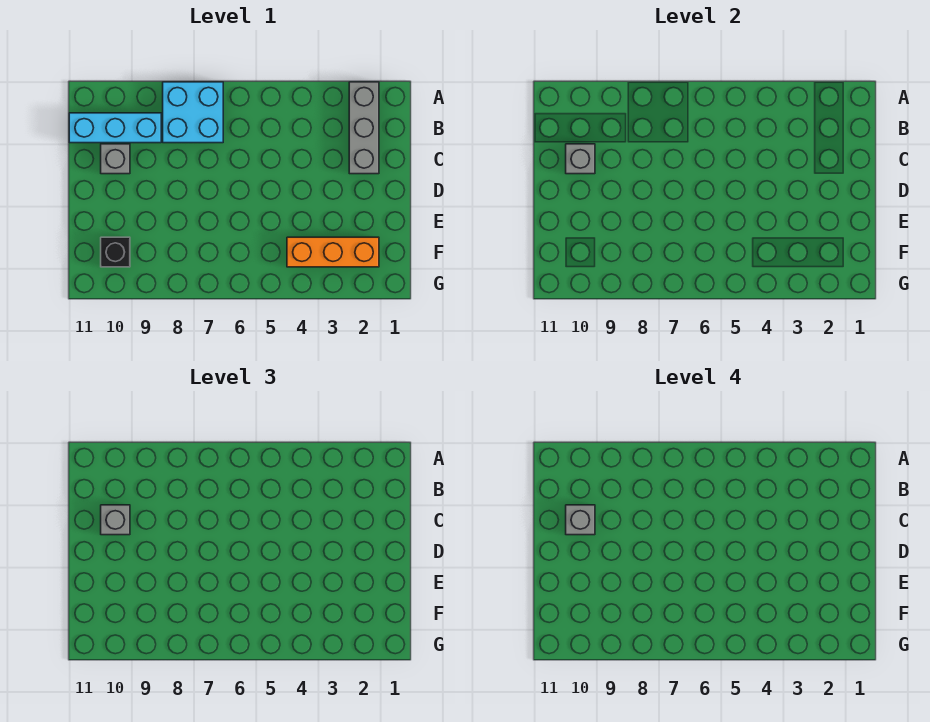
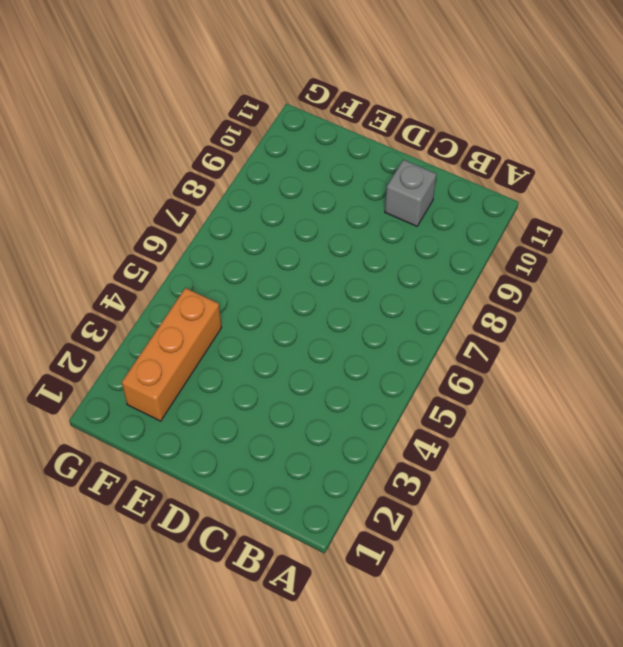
none -> grey brick A2:C2 level 1
none -> cyan brick A7:B8 level 1

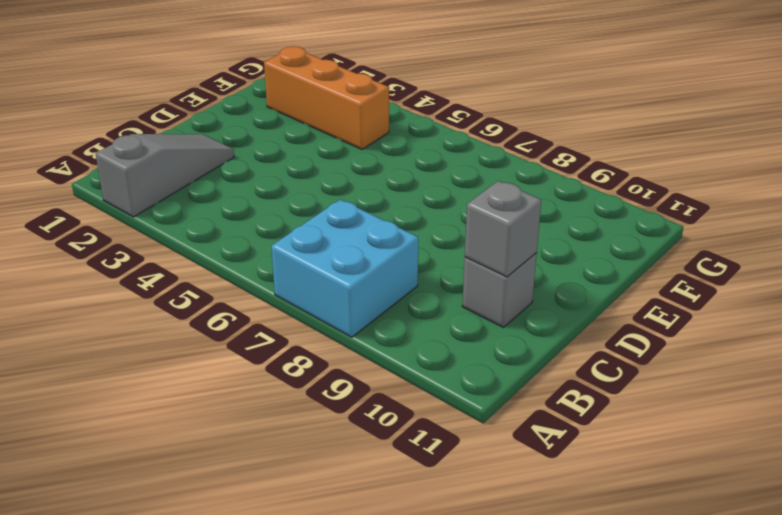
grey slope A2:C2 level 1 top A -> grey brick A2:C2 level 1
none -> cyan brick B9:B11 level 1
none -> black brick F10 level 1

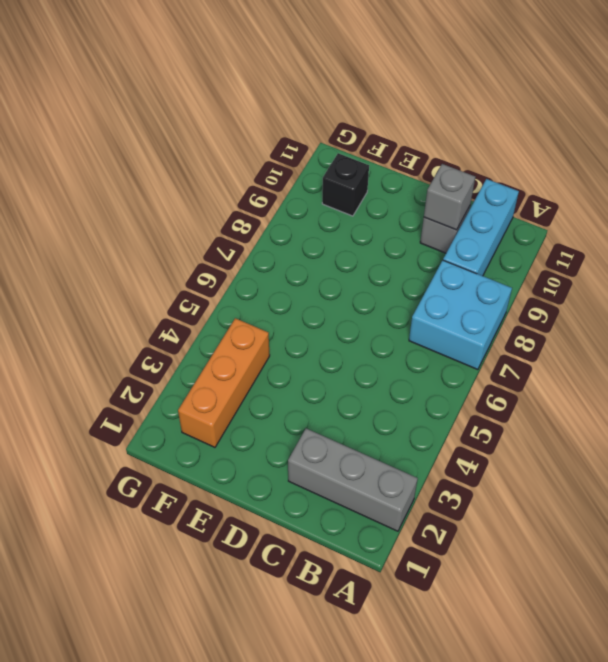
none -> grey brick C10 level 3
none -> grey brick C10 level 4

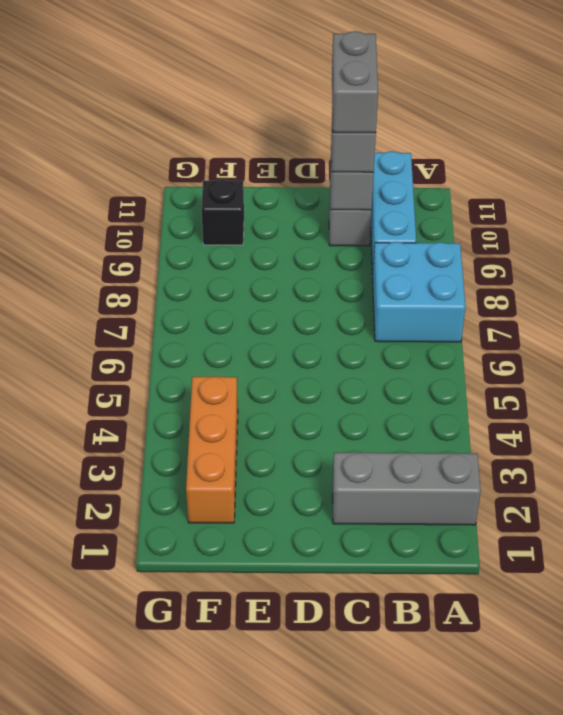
grey brick C10:C11 level 4 -> grey brick C10 level 4

